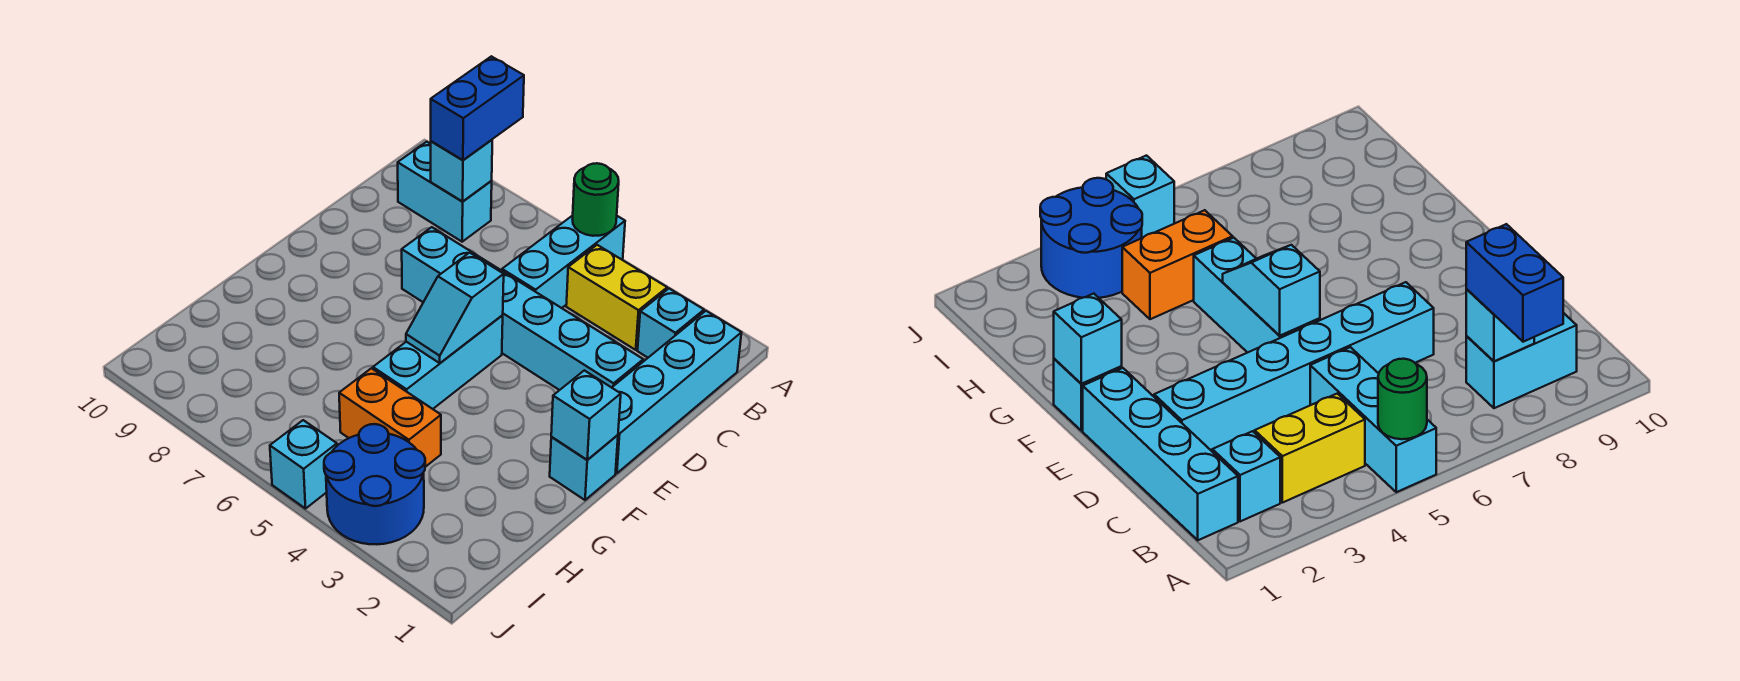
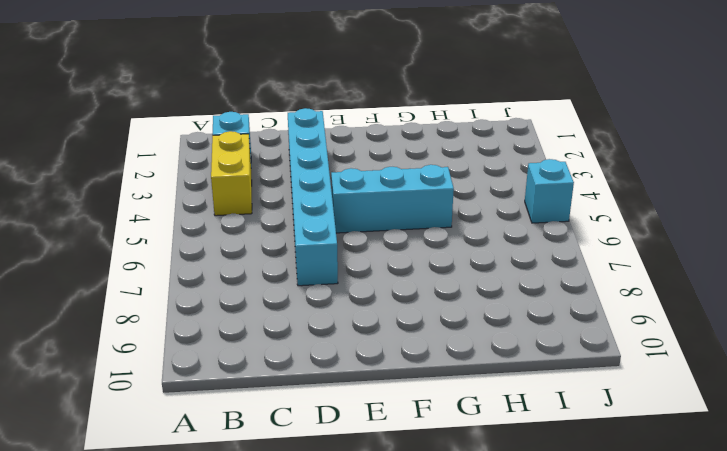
none -> cyan brick A5:C5 level 1
none -> cyan brick B1:E1 level 1
none -> cyan brick B8:B9 level 1

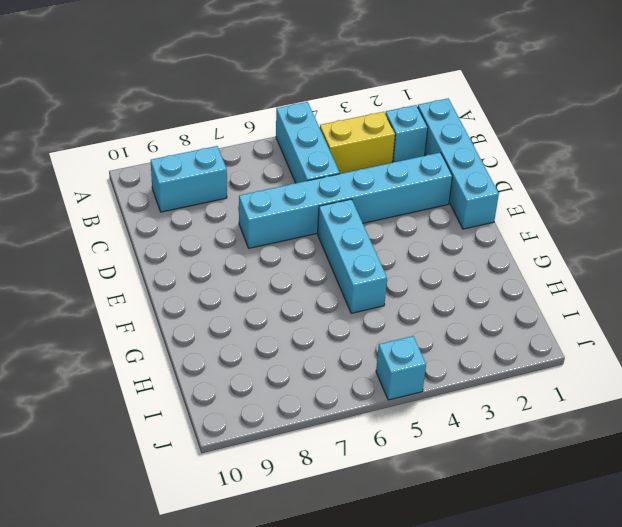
none -> cyan brick F1 level 1
none -> orange brick H4:H5 level 1
none -> blue round brick I3:J4 level 1

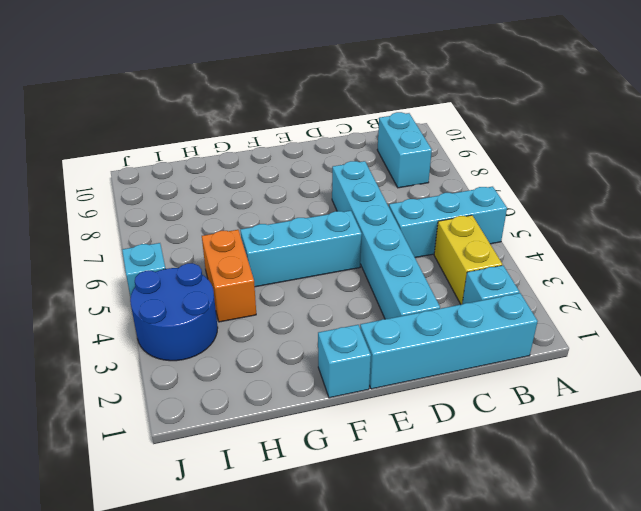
none -> green round brick A5 level 2
none -> cyan brick B8 level 2
none -> cyan slope E5:F5 level 2 top E

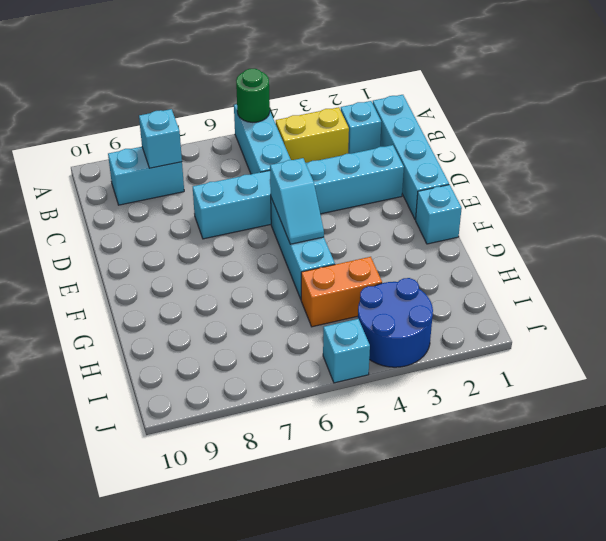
none -> cyan brick F1 level 2
none -> blue brick A8:B8 level 3

